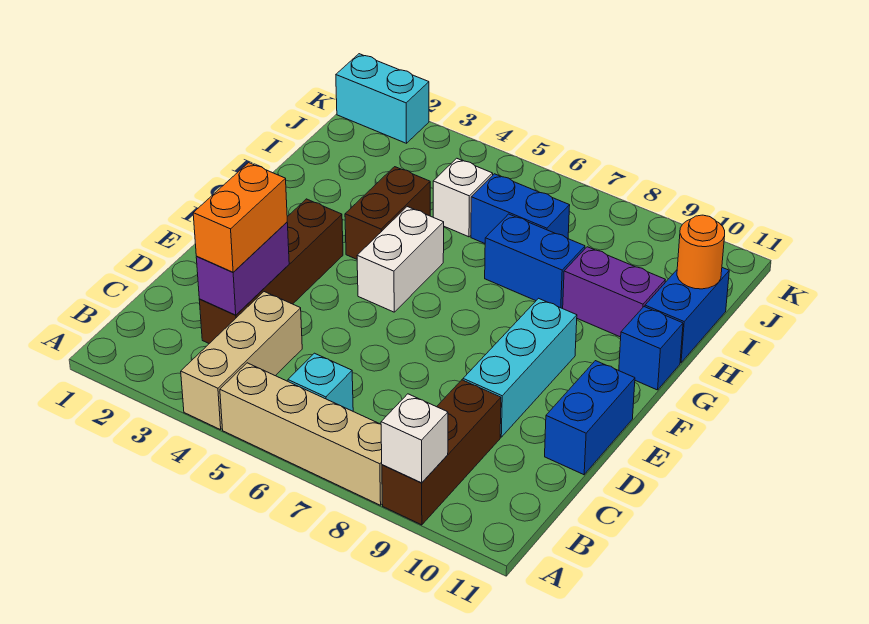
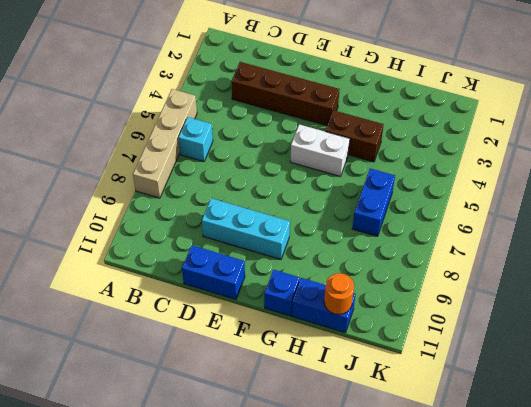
none -> tan brick A4:C4 level 1
none -> brown brick A9:C9 level 1
none -> blue brick H7:H8 level 1

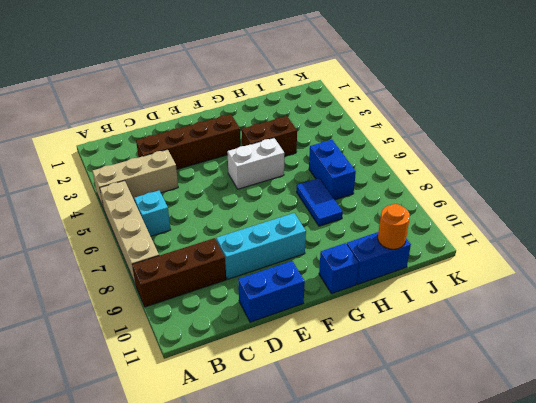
blue tile H7:H8 level 1 -> blue brick H7:H8 level 1
none -> purple brick H9:H10 level 1
none -> white brick I5 level 1
none -> cyan brick K1:K2 level 1

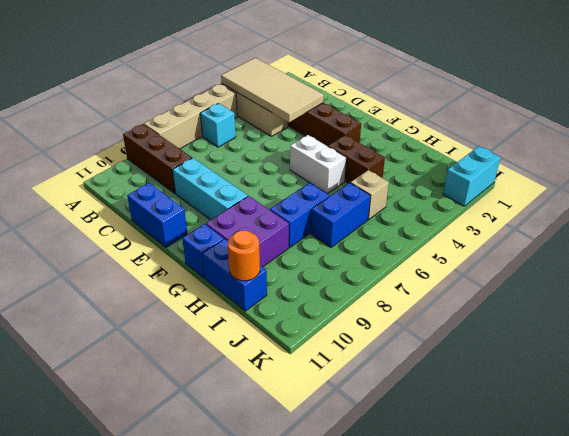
tan tile A3:D4 level 2 -> purple brick C3:D3 level 2
purple brick G9:H10 level 1 -> purple brick H9:H10 level 1
tan brick I5 level 1 -> white brick I5 level 1
none -> white brick A9 level 2
none -> orange brick C3:D3 level 3

